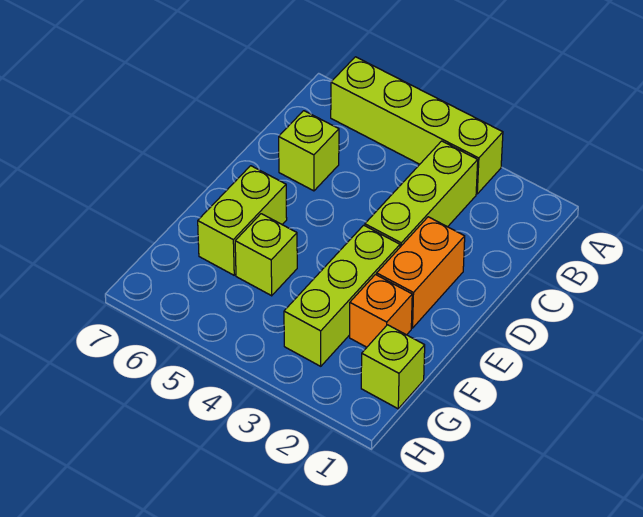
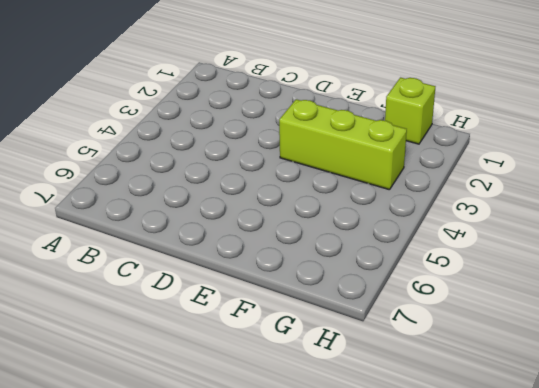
none -> lime brick A3:A6 level 1
none -> lime brick B3:D3 level 1

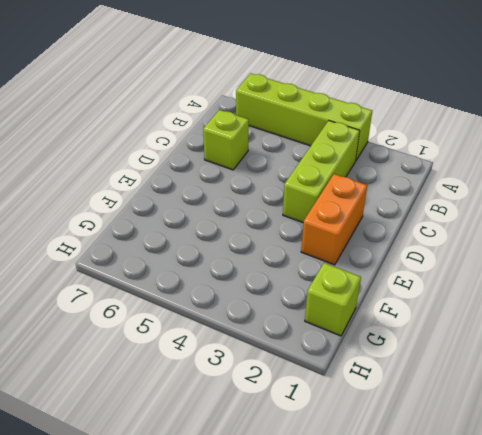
none -> lime brick E3:G3 level 1
none -> lime brick E6:F6 level 1

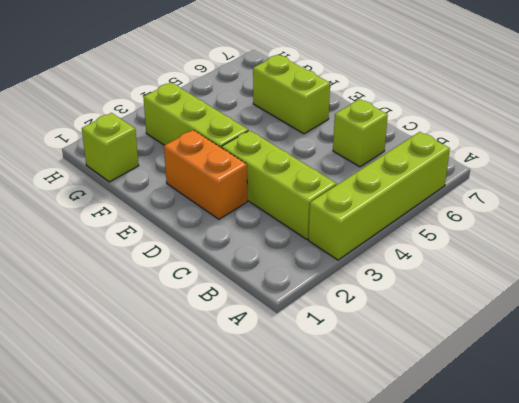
none -> orange brick F2 level 1
none -> lime brick F5 level 1

